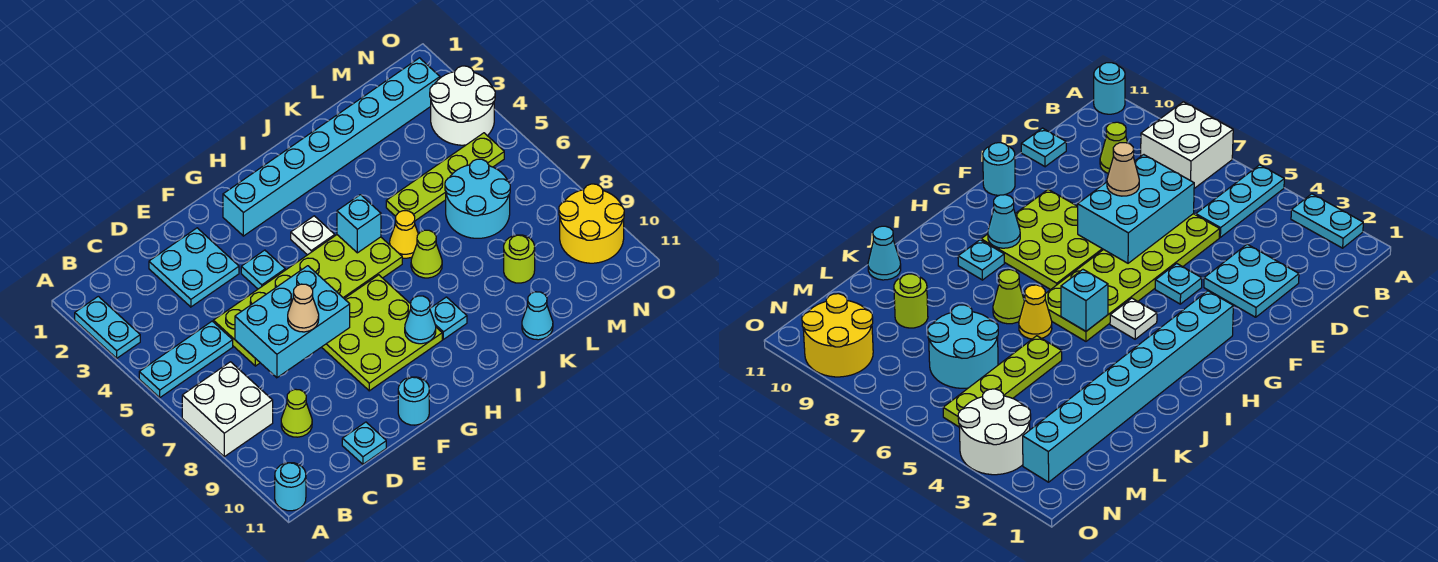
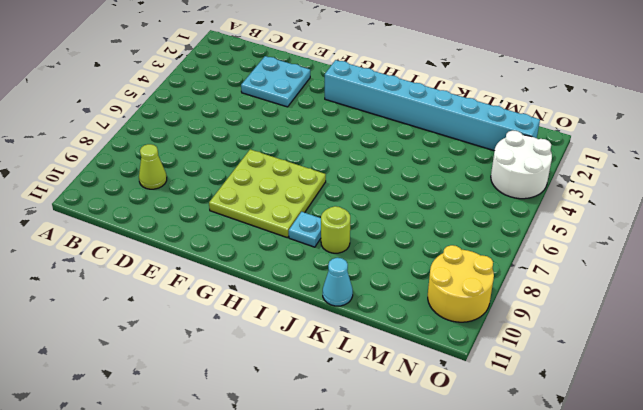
lime round brick J9 level 1 -> lime round brick L9 level 1
none -> cyan plate A2:A3 level 1
none -> cyan plate A5:C5 level 1
none -> white brick A7:B8 level 1

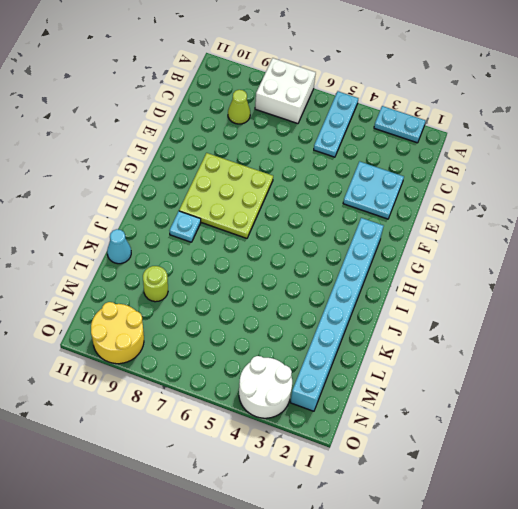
none -> cyan round brick A11 level 1
none -> lime plate D5:I6 level 1
none -> cyan plate D11 level 1

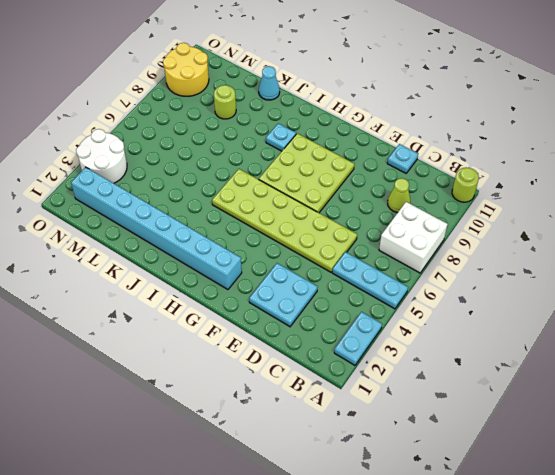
lime round brick A11 level 1 -> cyan round brick A11 level 1
none -> cyan plate F4 level 1
none -> cyan round brick F11 level 1
none -> white plate H4 level 1

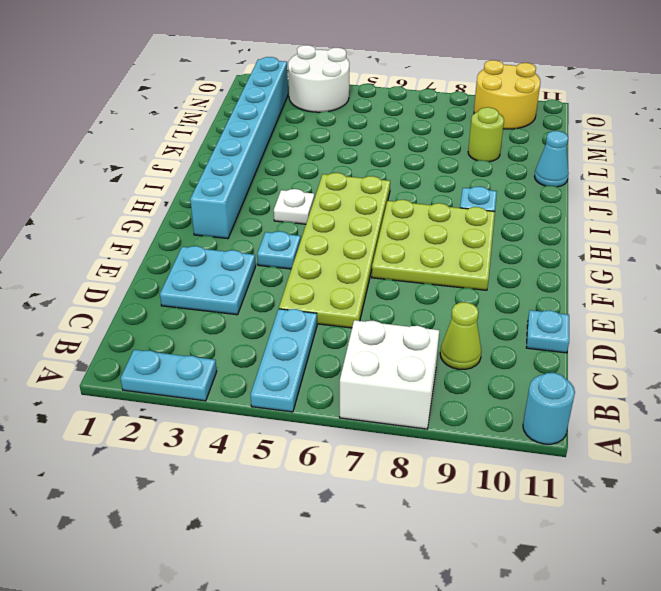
none -> cyan round brick F11 level 1
none -> yellow cone J6 level 1
none -> lime cone J7 level 1

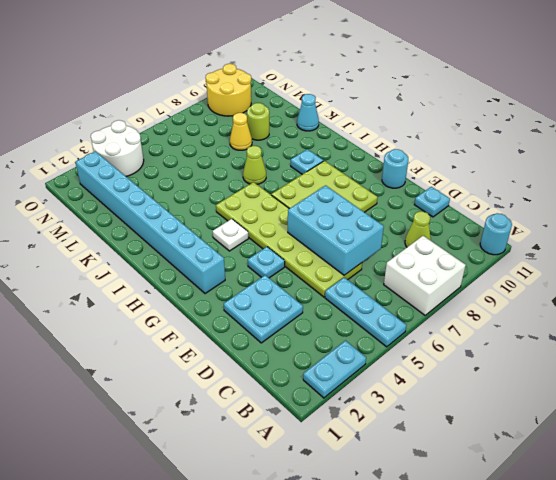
yellow cone L8 level 1 -> yellow cone J6 level 1
none -> lime plate K5:N5 level 1
none -> cyan round brick L6:M7 level 1
none -> cyan cone H9 level 2

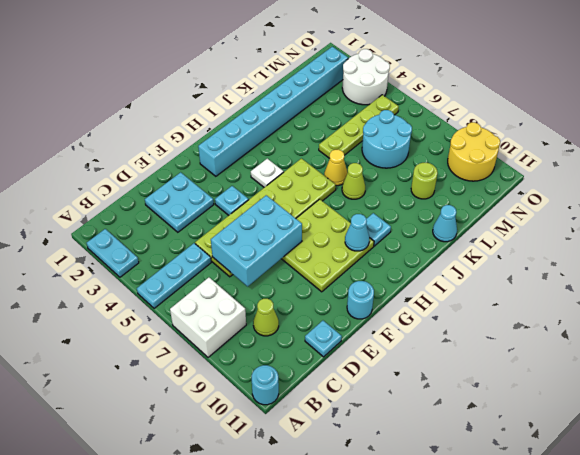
none -> cyan brick I5 level 2
none -> tan cone E7 level 3

